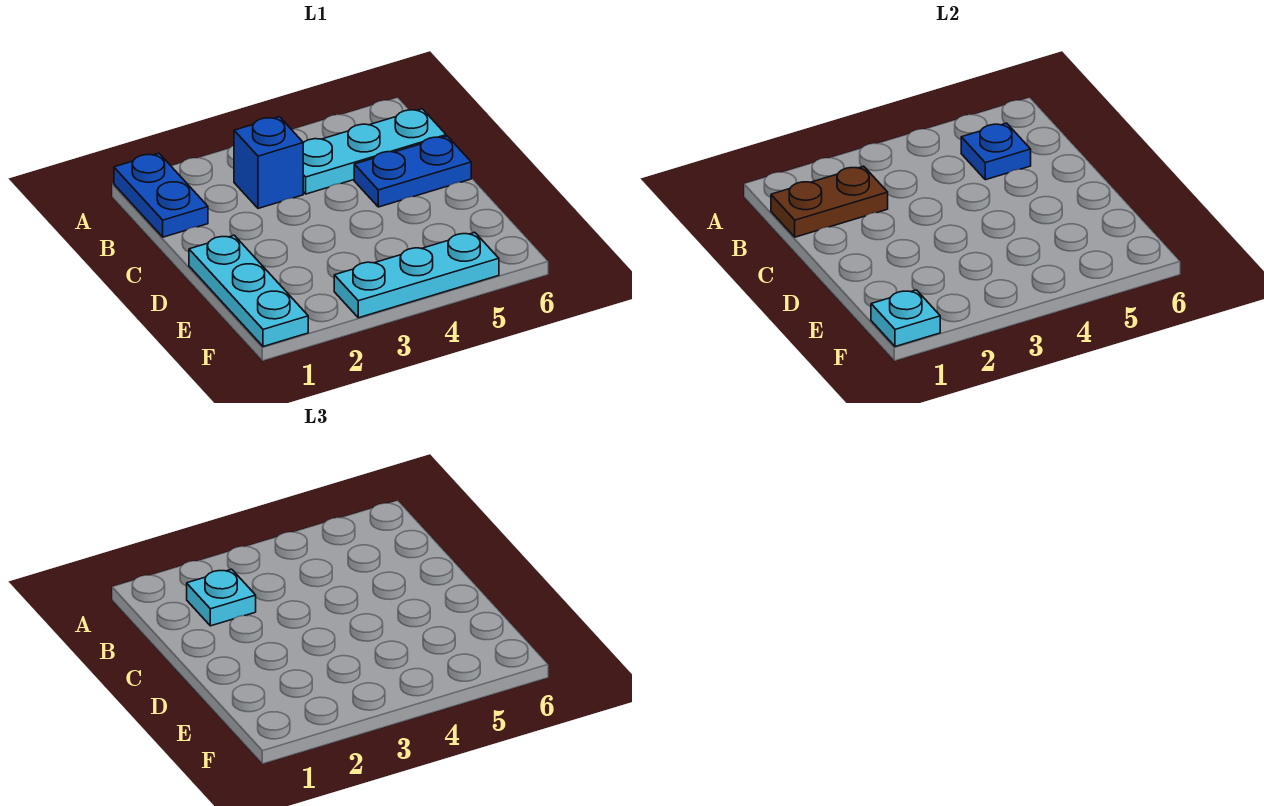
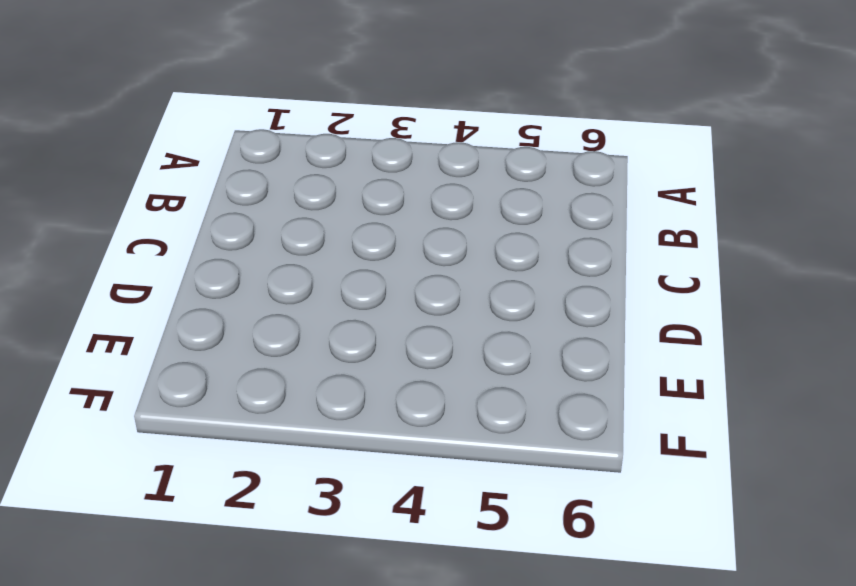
none -> blue plate A1:B1 level 1
none -> blue brick B3 level 1

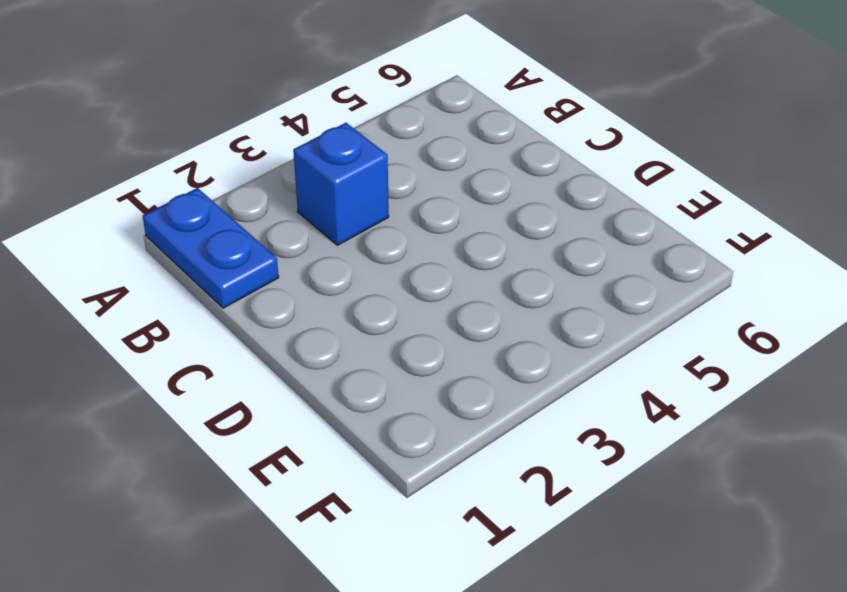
none -> cyan plate B4:B6 level 1
none -> blue plate C5:C6 level 1

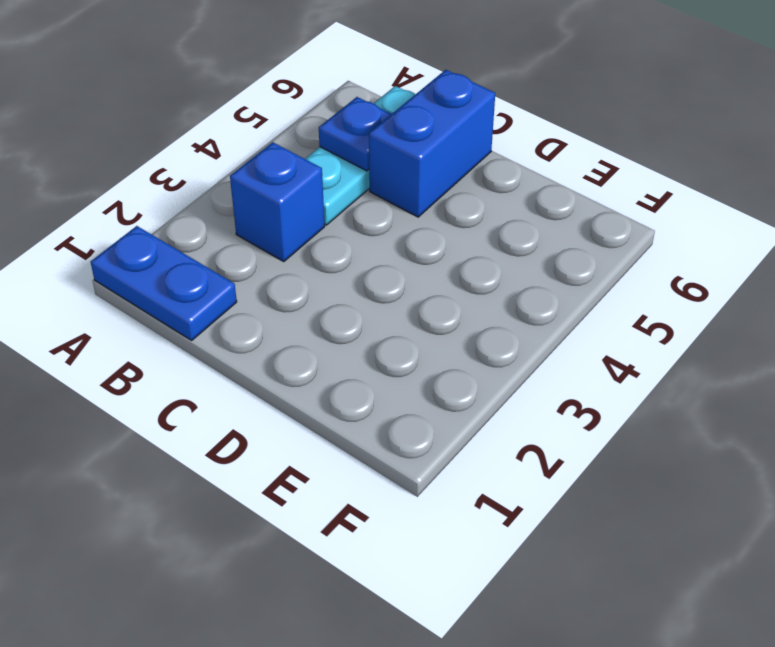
blue brick C5:C6 level 1 -> blue plate C5:C6 level 1
none -> cyan plate D1:F1 level 1
none -> cyan plate F3:F5 level 1

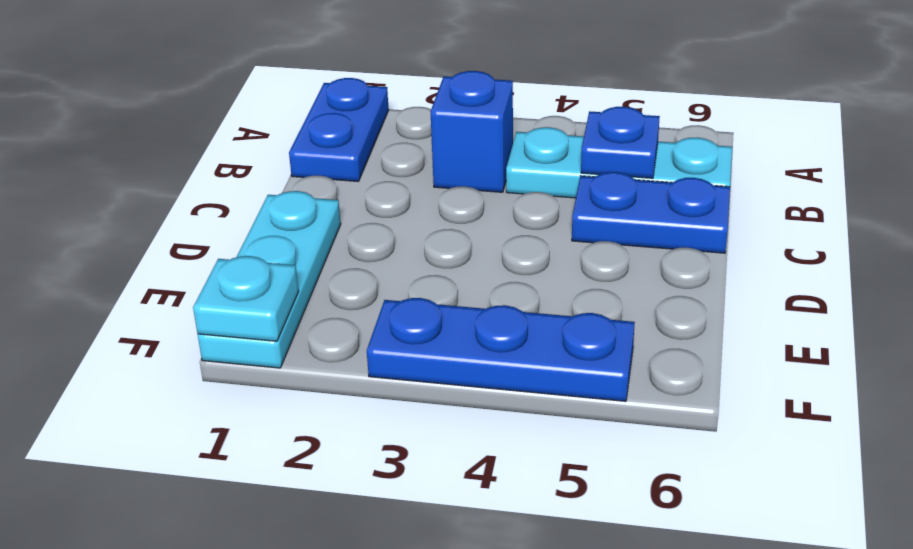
blue plate F3:F5 level 1 -> cyan plate F3:F5 level 1
none -> brown plate B1:B2 level 2
none -> cyan plate B2 level 3

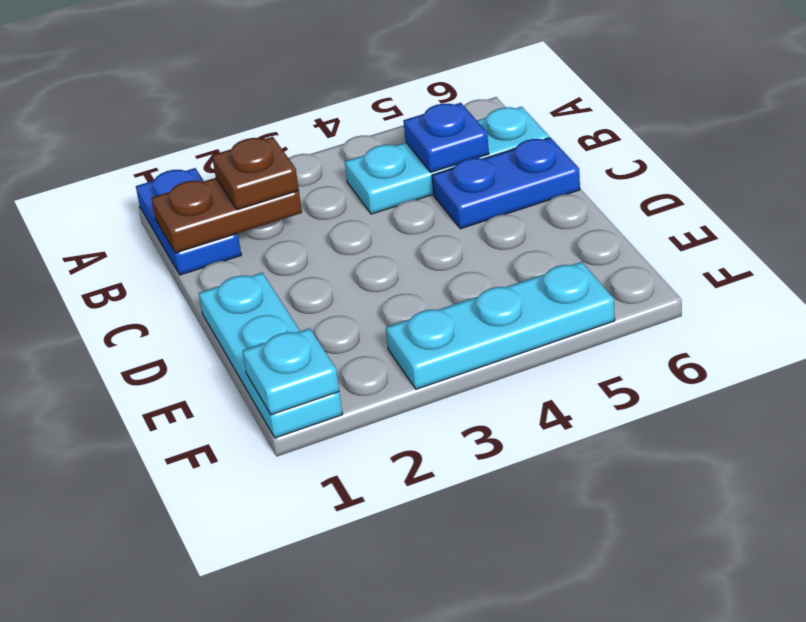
brown plate B2 level 3 -> cyan plate B2 level 3
none -> blue brick B3 level 1

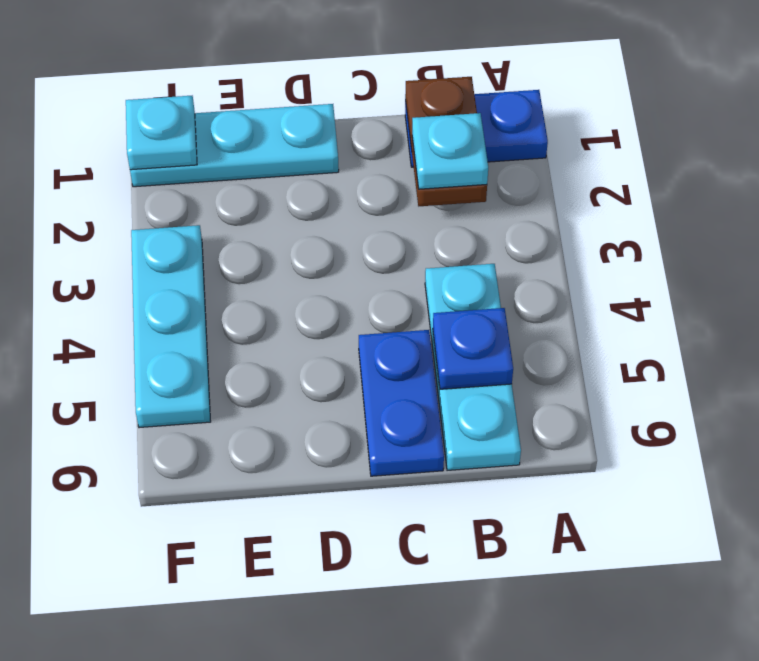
none -> blue brick B3 level 1

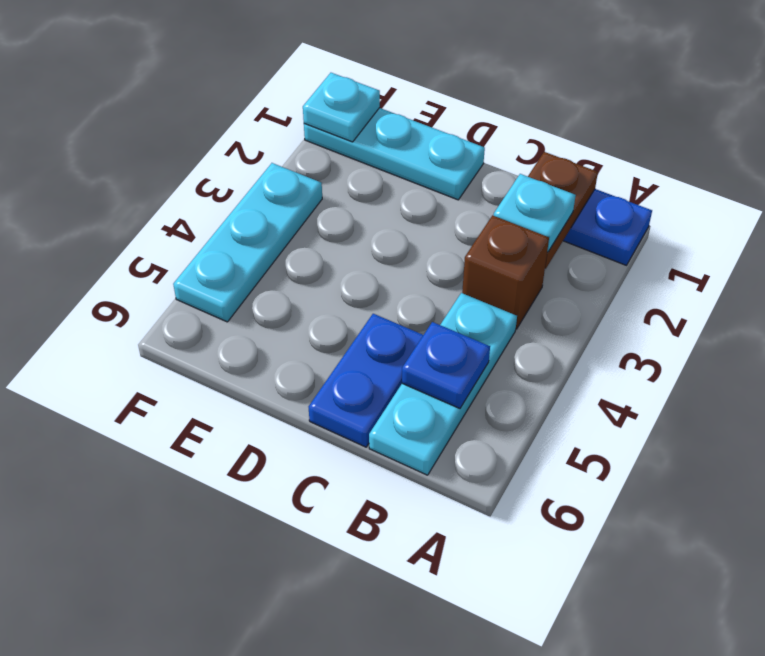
brown brick B3 level 1 -> blue brick B3 level 1

